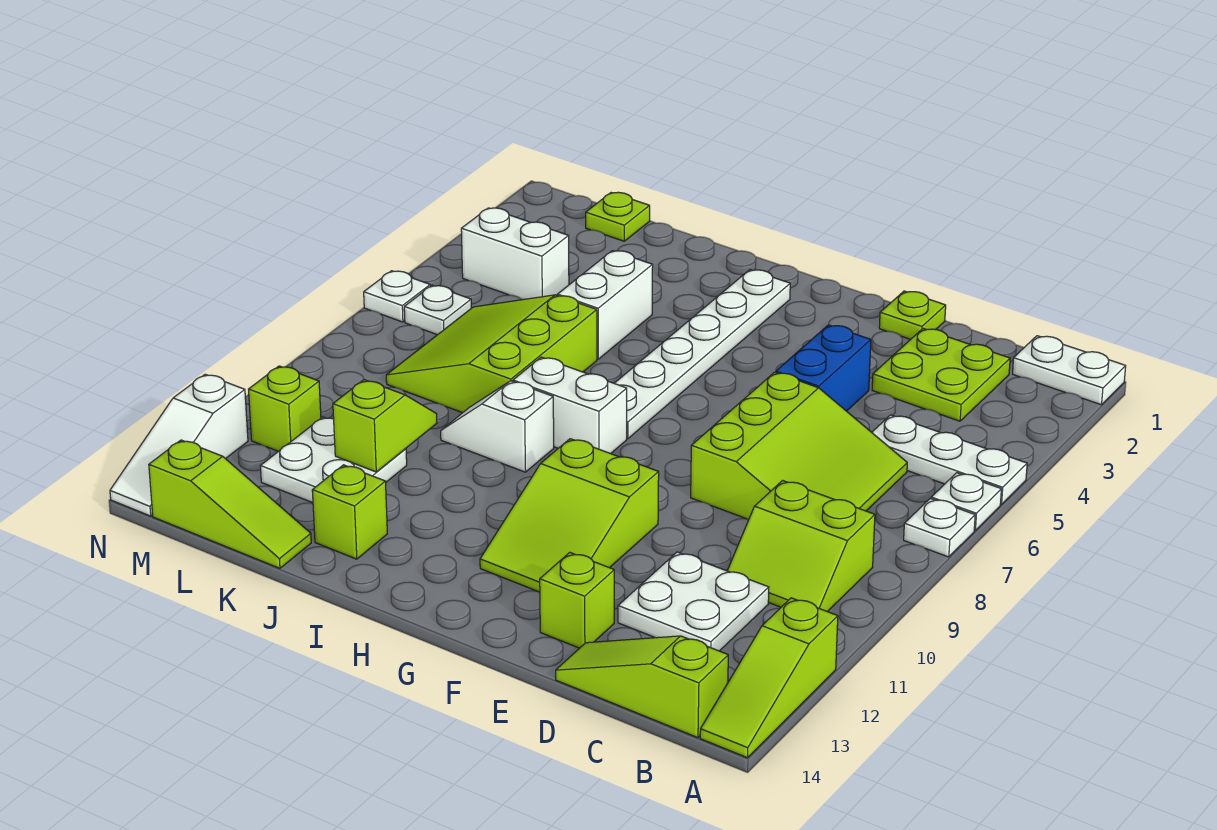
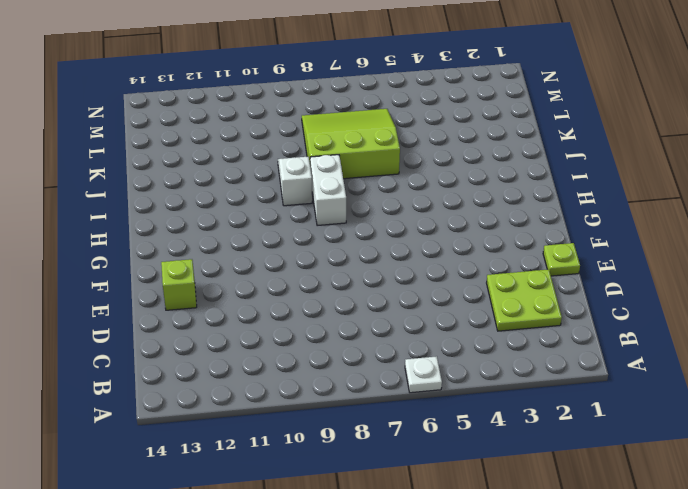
none -> white plate A1:B1 level 1
none -> white plate A5:C5 level 1
none -> white plate A7 level 1

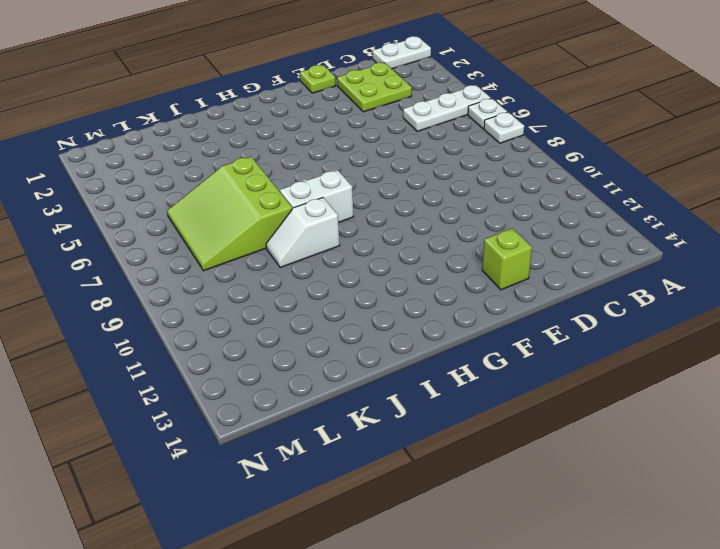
none -> lime slope A12:A14 level 1 top 12
none -> lime slope B9:C10 level 1 top 9
none -> lime slope B14:D14 level 1 top B

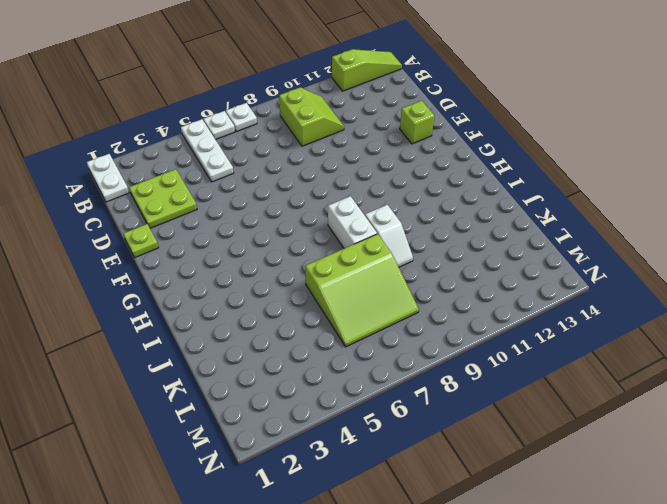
none -> lime slope B14:D14 level 1 top B
none -> lime slope C6:E8 level 1 top E
none -> white plate C11:D12 level 1

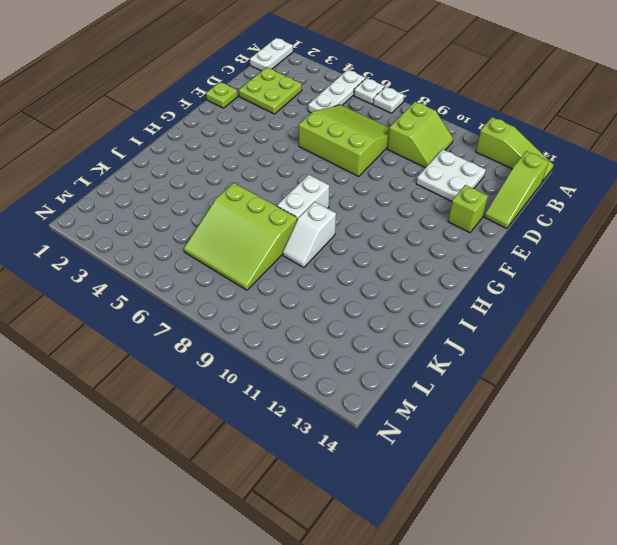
none -> blue brick E4:E5 level 1
none -> lime slope F10:G12 level 1 top 10
none -> white plate H2:H7 level 1

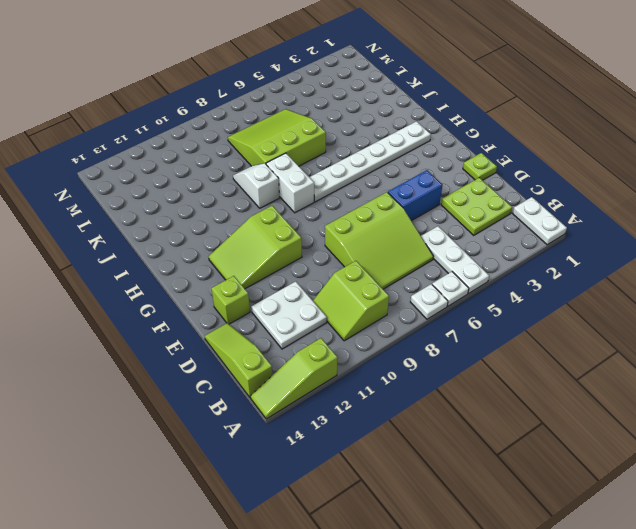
none -> white brick J4:J5 level 1
none -> lime brick J13 level 1
none -> white plate K11:L12 level 1

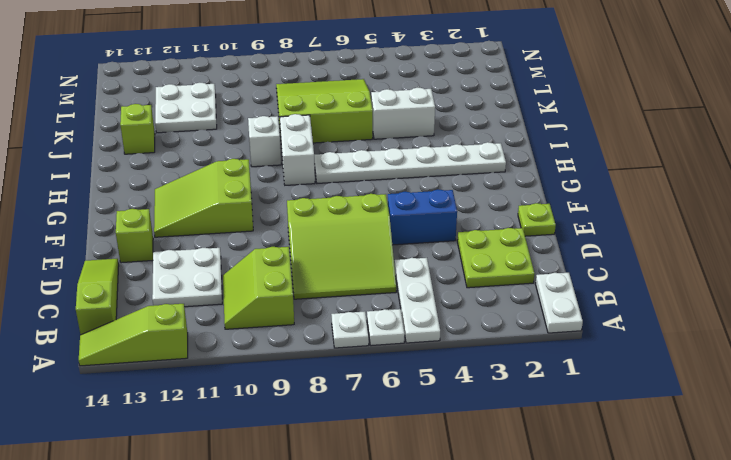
none -> lime slope K14:M14 level 1 top M
none -> lime plate L1 level 1
none -> white brick L4:M4 level 1

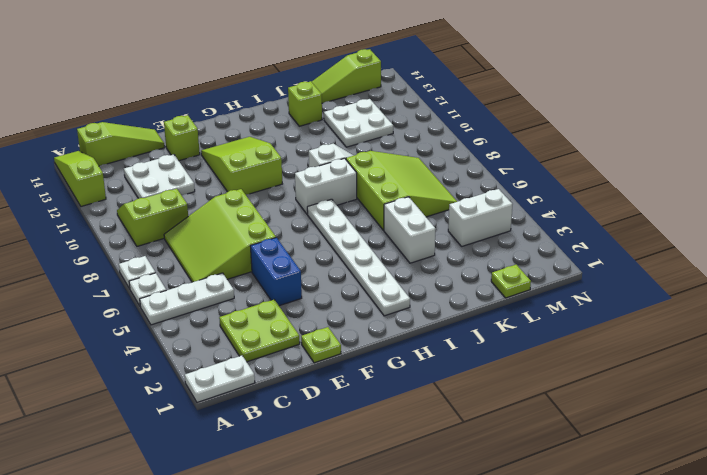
none -> white plate M6 level 1
none -> lime brick M11 level 1
none -> white plate N6 level 1

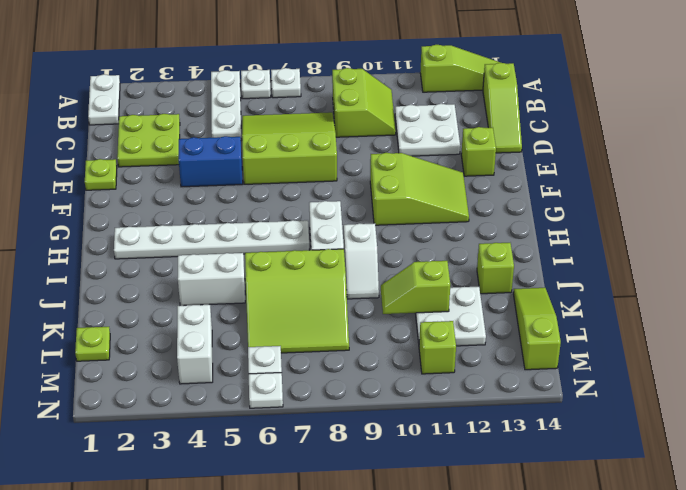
none -> white slope N12:N14 level 1 top 12

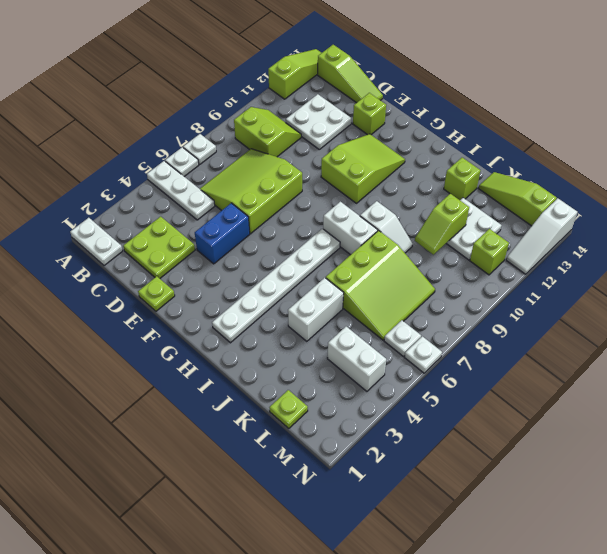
white slope N12:N14 level 1 top 14 -> white slope N12:N14 level 1 top 12

